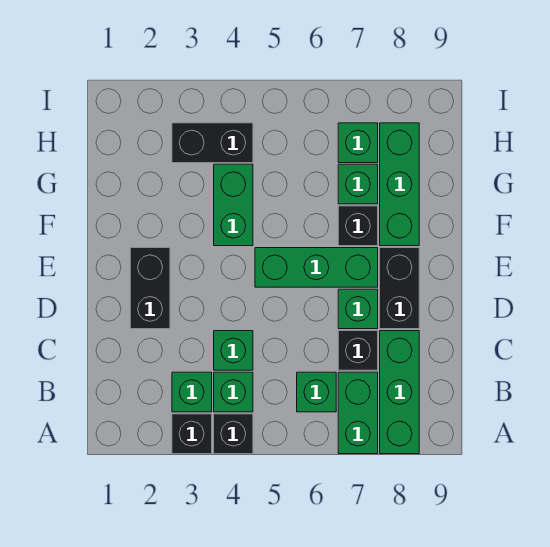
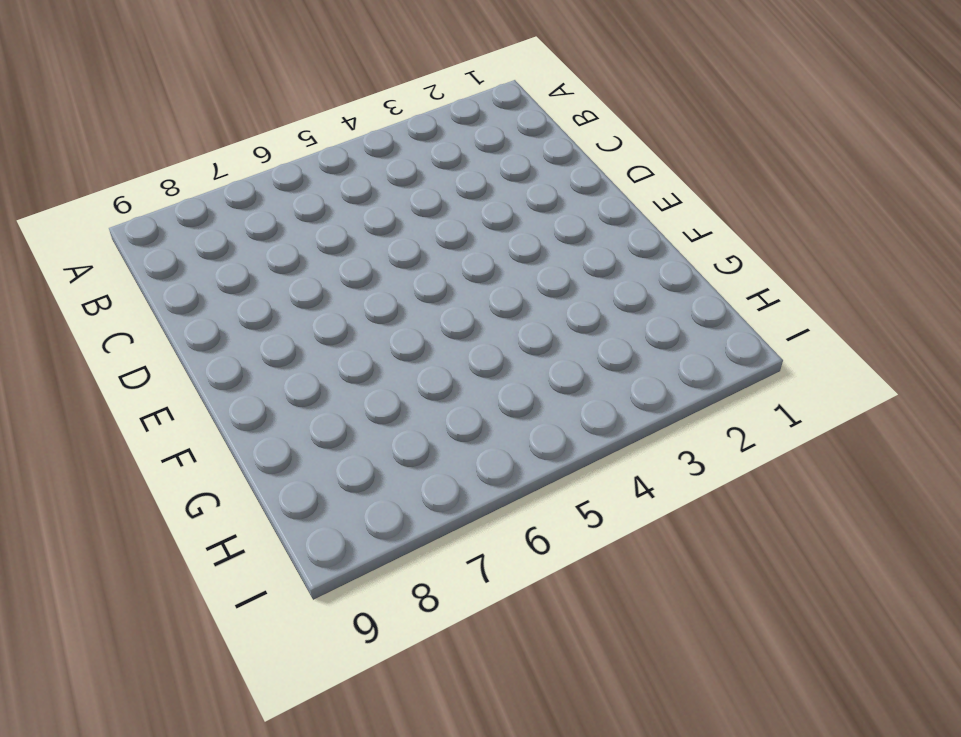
none -> black brick A3 level 1
none -> black brick A4 level 1
none -> green brick A7:B7 level 1

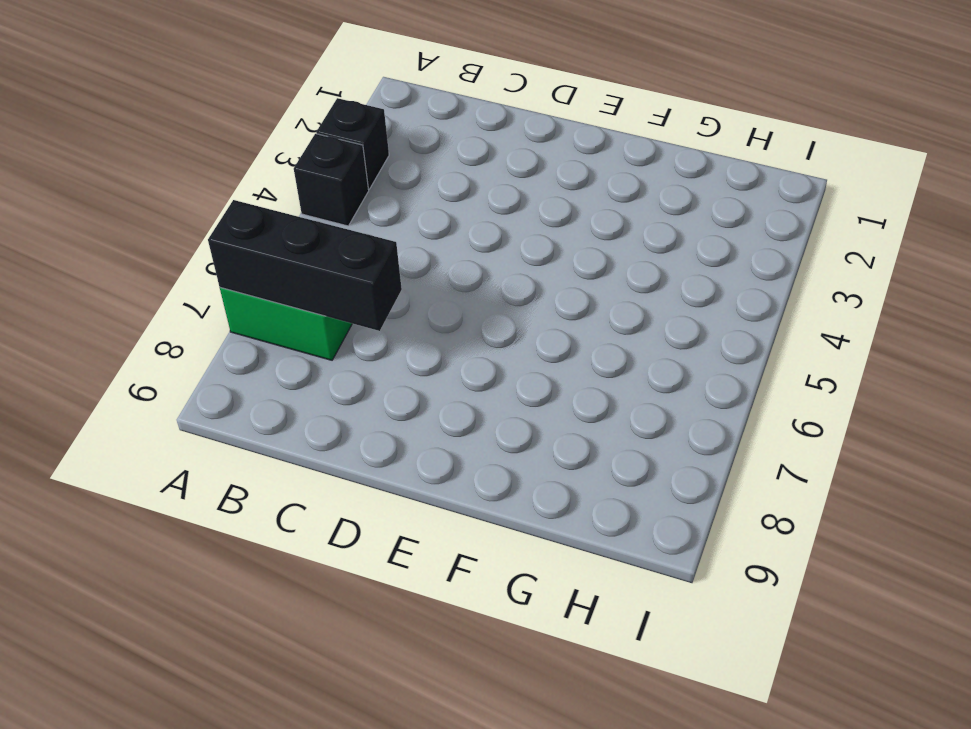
black brick A7:C7 level 2 -> none
none -> green brick A8:C8 level 1
none -> green brick B3 level 1
none -> green brick B4 level 1

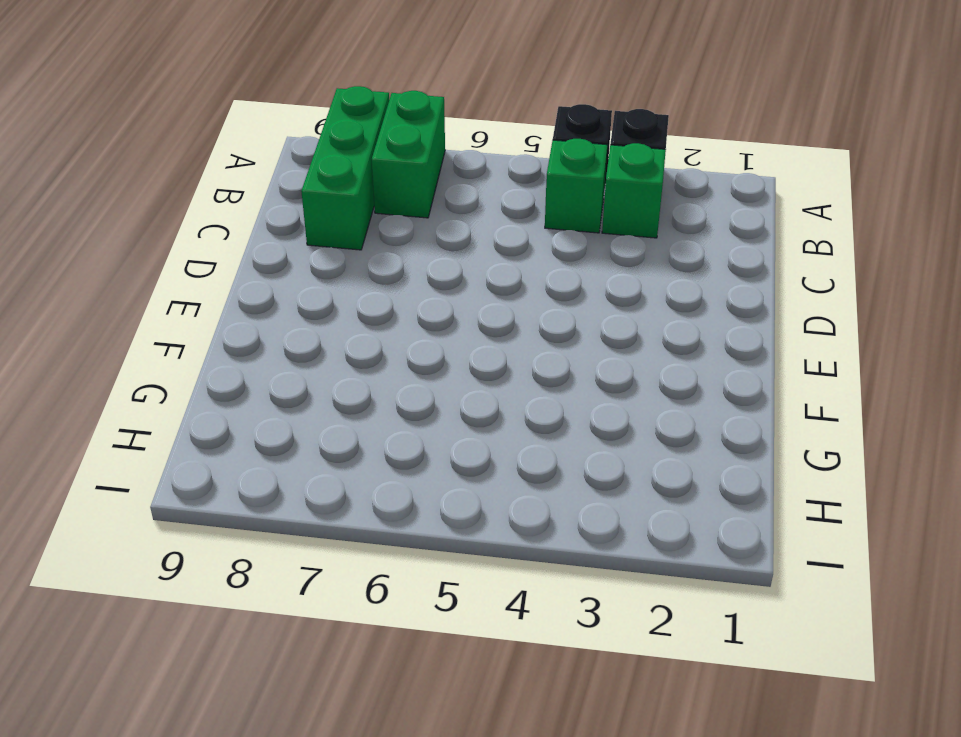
none -> green brick B6 level 1
none -> green brick C4 level 1
none -> black brick C7 level 1

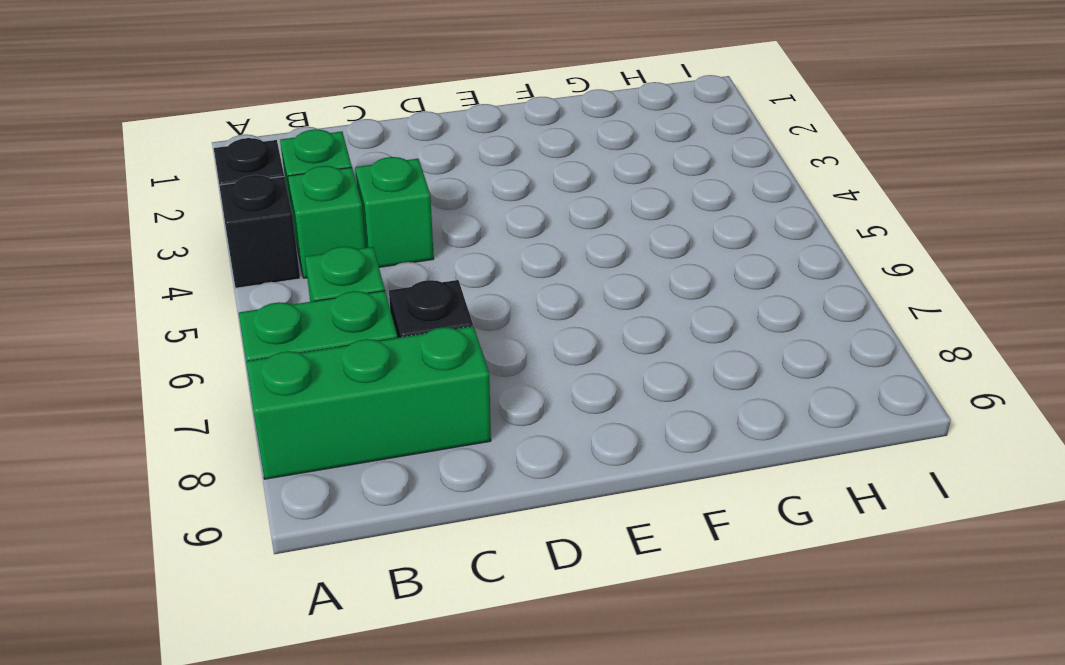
none -> black brick D2:E2 level 1
none -> green brick D7 level 1
none -> black brick D8:E8 level 1

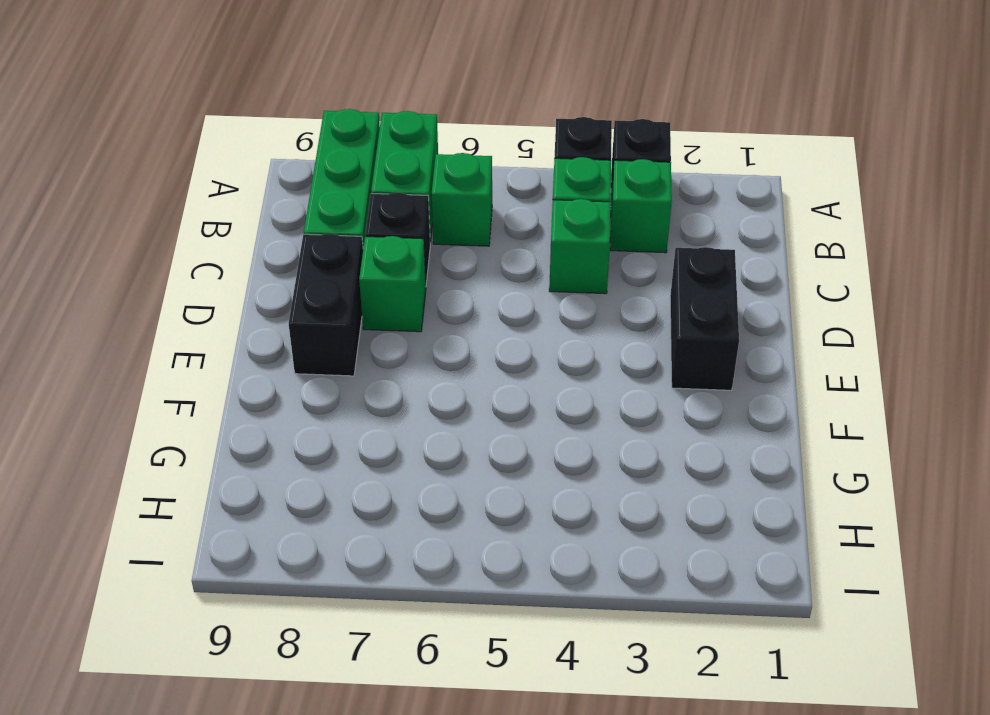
none -> green brick E5:E7 level 1
none -> green brick F4:G4 level 1
none -> black brick F7 level 1

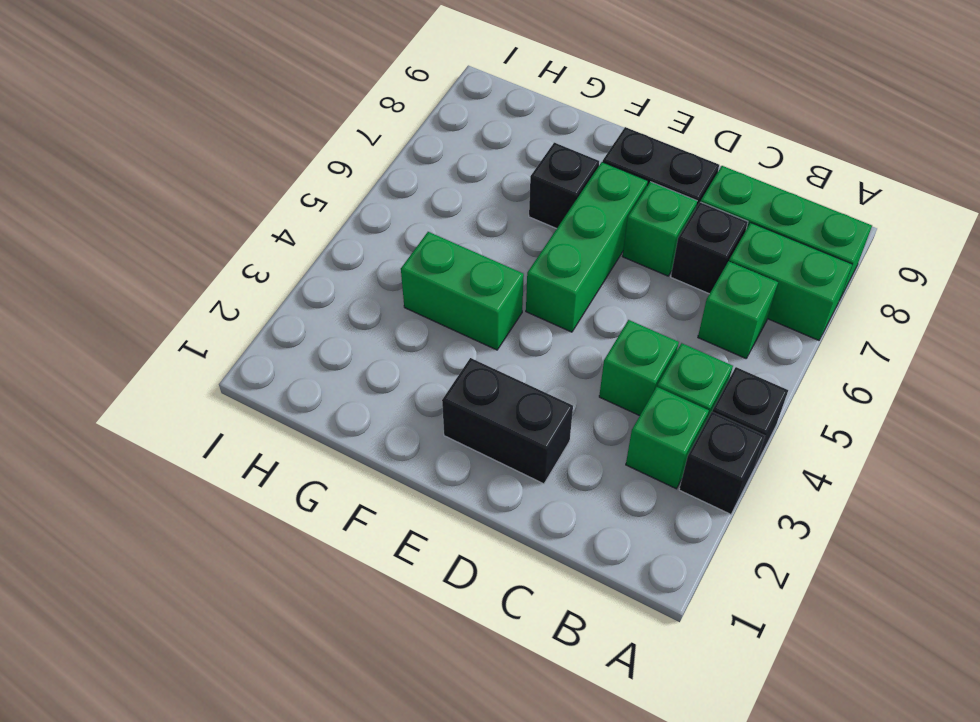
none -> green brick F8:H8 level 1
none -> green brick G7 level 1
none -> black brick H3:H4 level 1

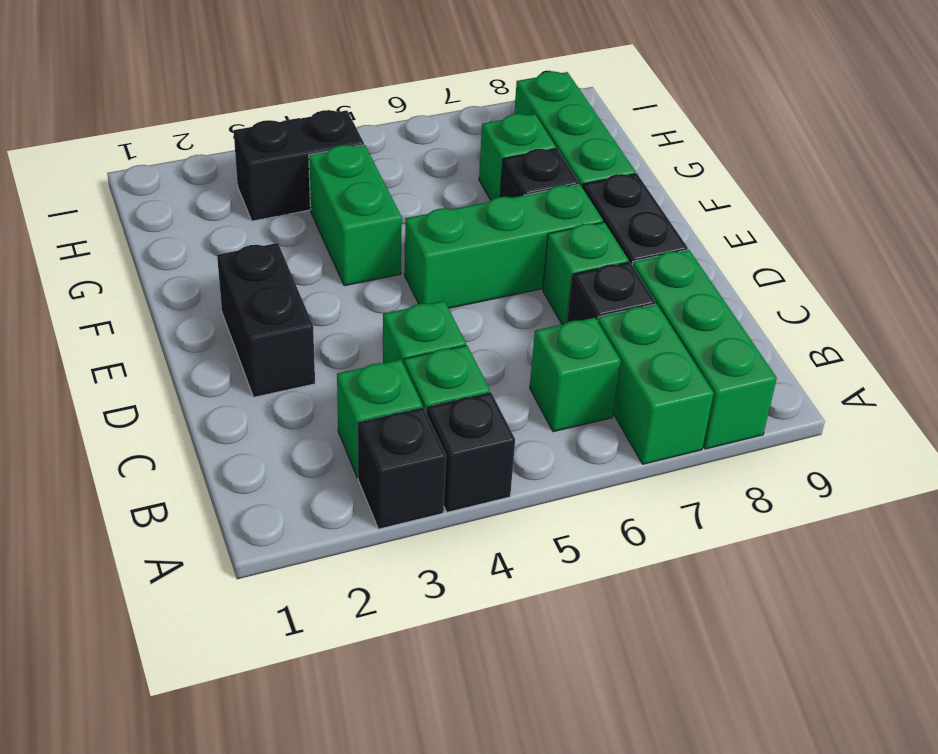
none -> green brick H7 level 1

